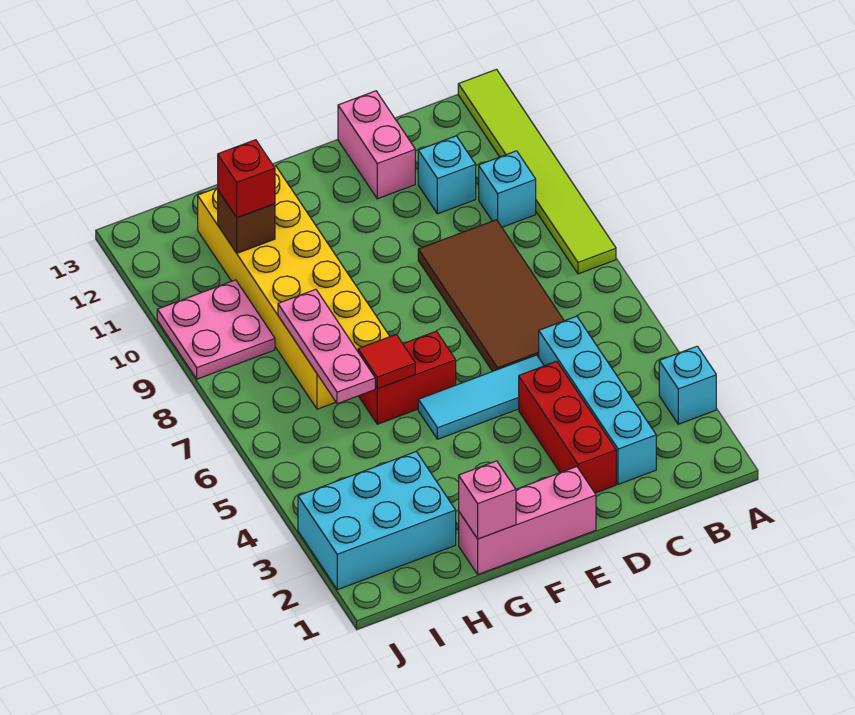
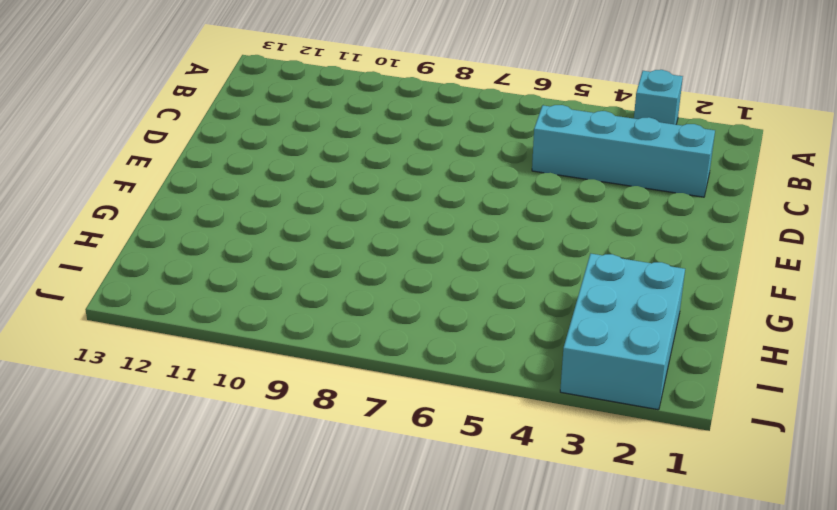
none -> lime tile A8:A13 level 1
none -> cyan brick B10 level 1
none -> brown tile C6:D9 level 1

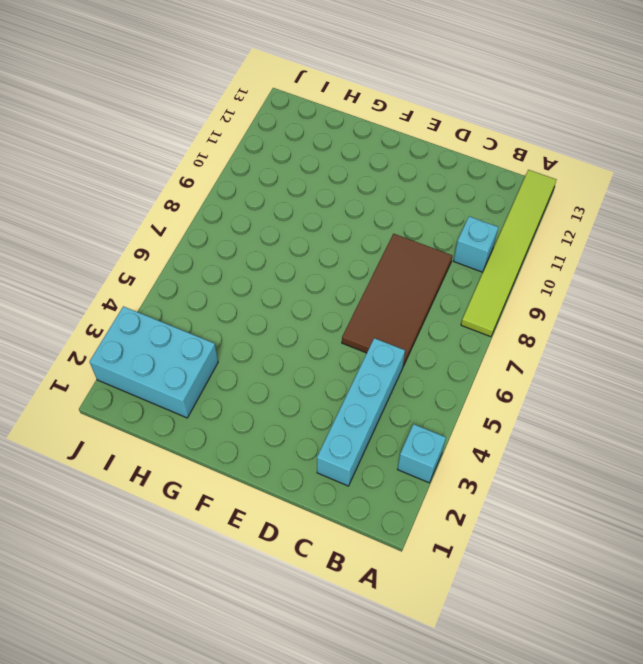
none -> cyan brick C11 level 1
none -> red brick D2:D4 level 1
none -> cyan tile D5:F5 level 1

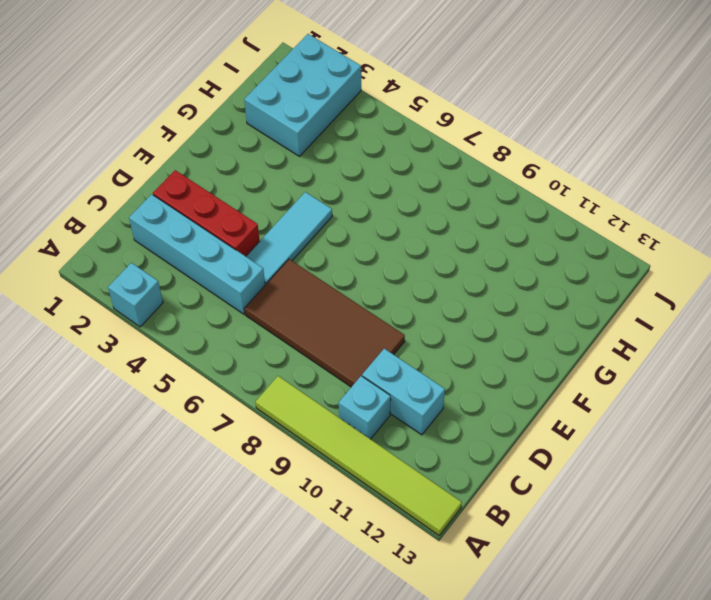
cyan brick C10:C11 level 1 -> cyan brick C11 level 1
none -> pink brick D12:D13 level 1
none -> pink brick E1:G1 level 1
none -> red brick F6:G6 level 1

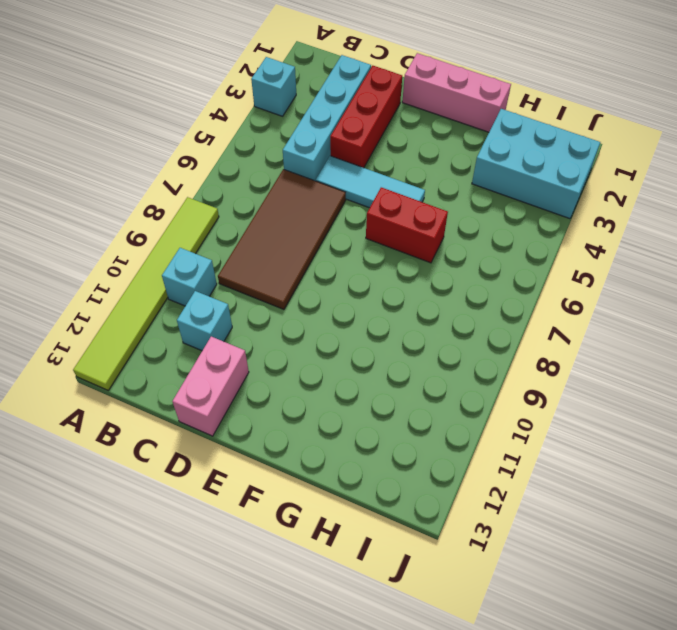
none -> yellow brick G7:H12 level 1
none -> pink plate I9:J10 level 1
none -> pink brick G1 level 2

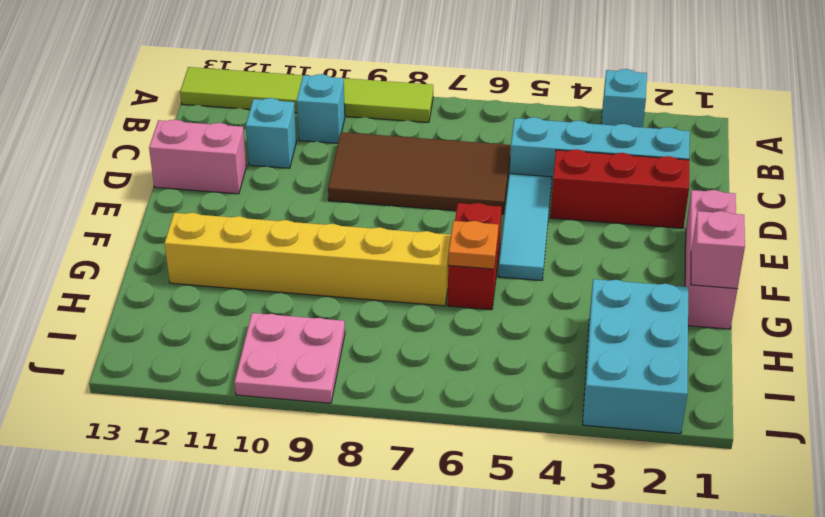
orange plate G6 level 2 -> red tile G6 level 2
yellow brick G7:G12 level 1 -> yellow brick G7:H12 level 1
none -> pink plate H6:H8 level 2
none -> brown brick H11 level 2
none -> red brick H11 level 3

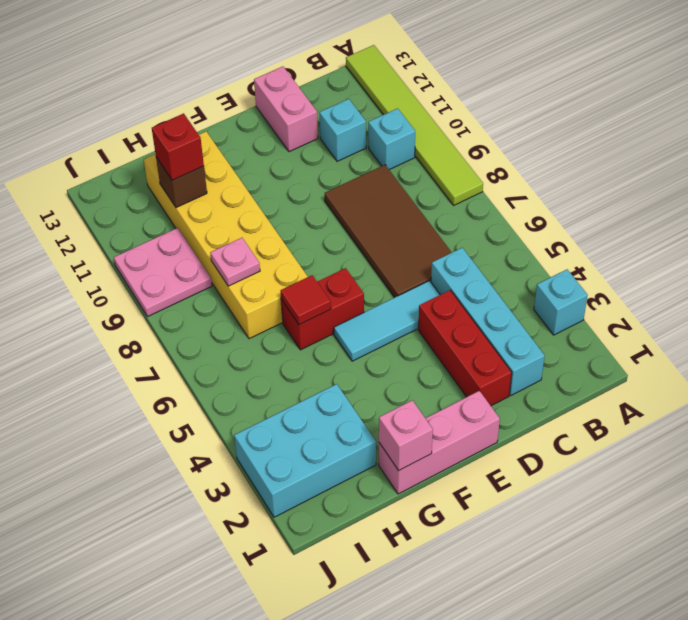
pink plate H8 level 2 -> pink plate H6:H8 level 2

